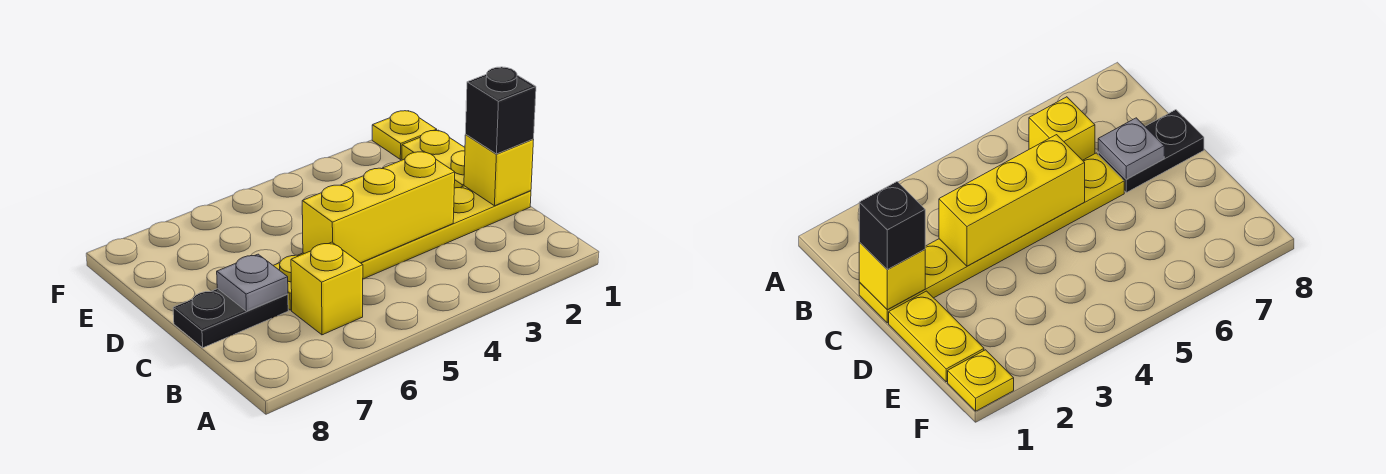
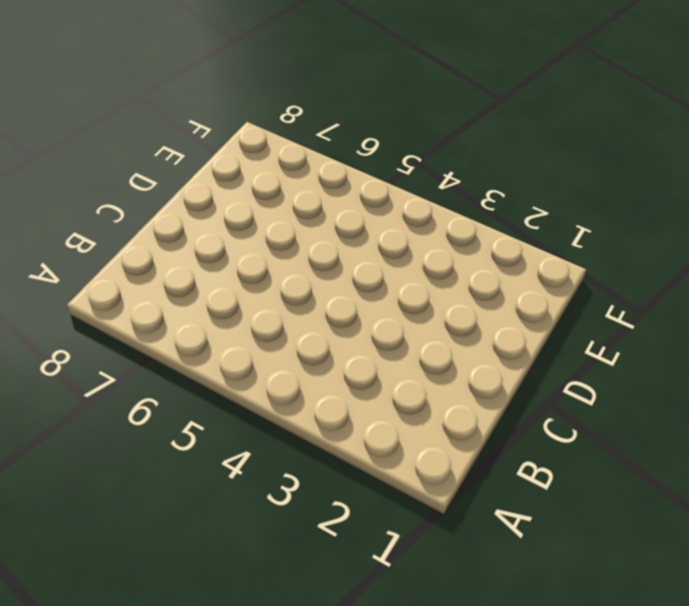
none -> yellow brick B6 level 1
none -> yellow plate C1:C6 level 1

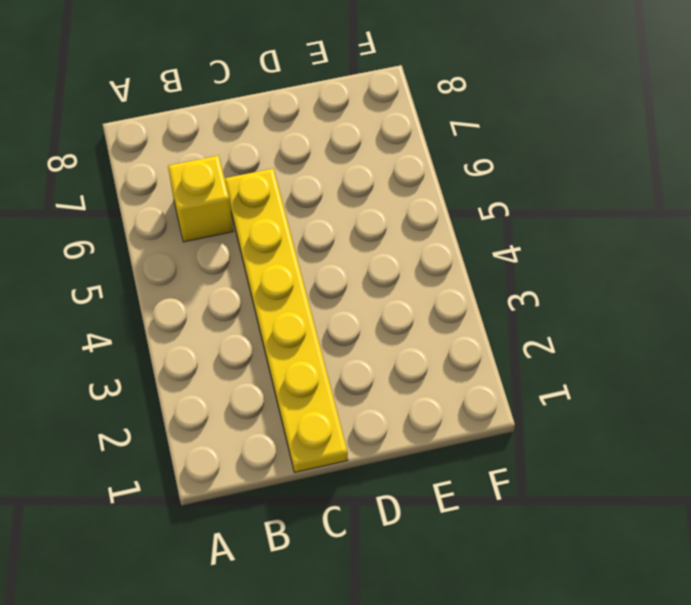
none -> black plate C7:C8 level 1
none -> yellow plate D1:E1 level 1

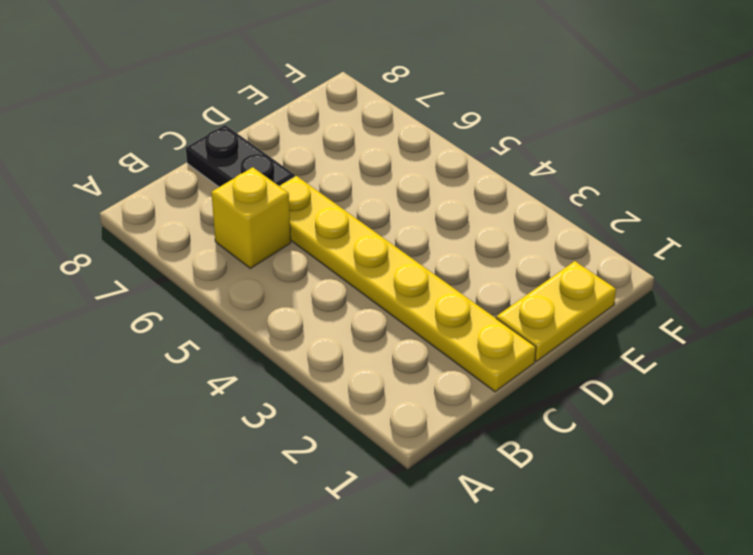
none -> yellow plate F1 level 1
none -> yellow brick C1 level 2

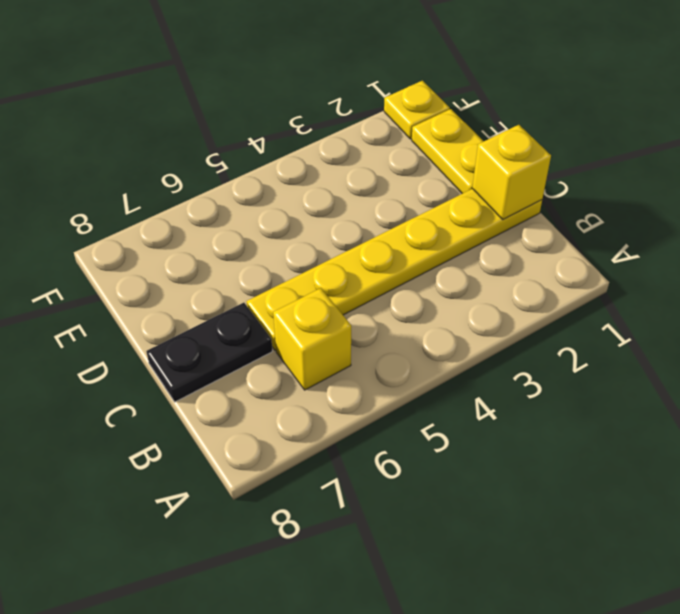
none -> yellow brick C3:C5 level 2
none -> grey plate C7 level 2

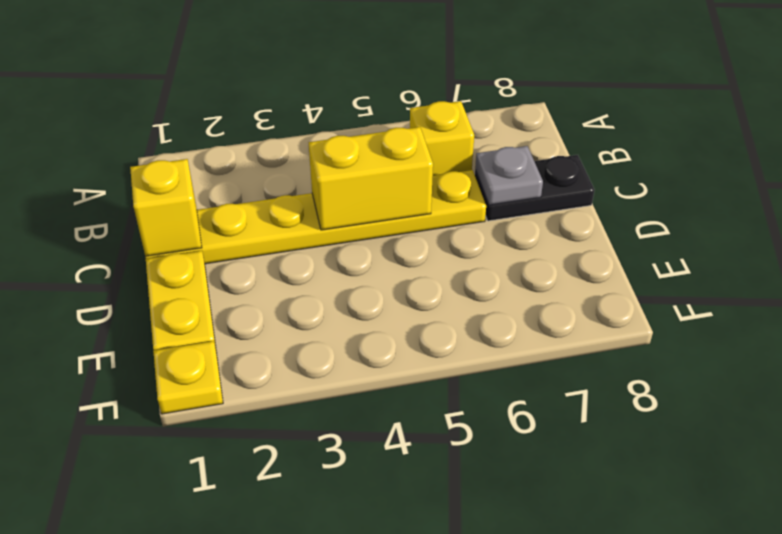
yellow brick C4:C5 level 2 -> yellow brick C3:C5 level 2
none -> black brick C1 level 3

